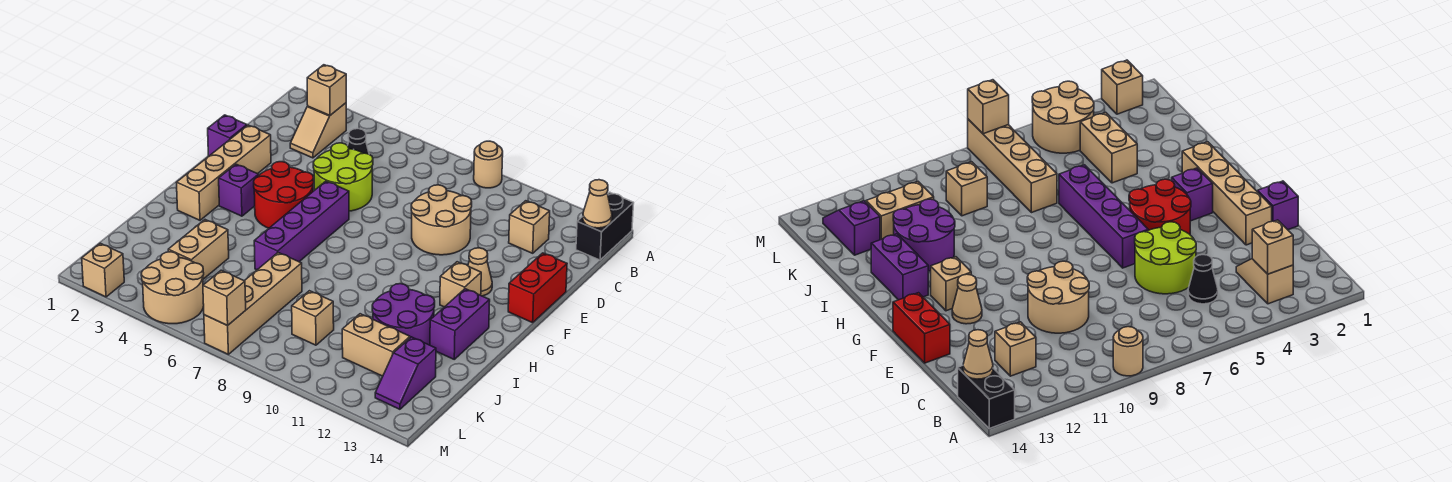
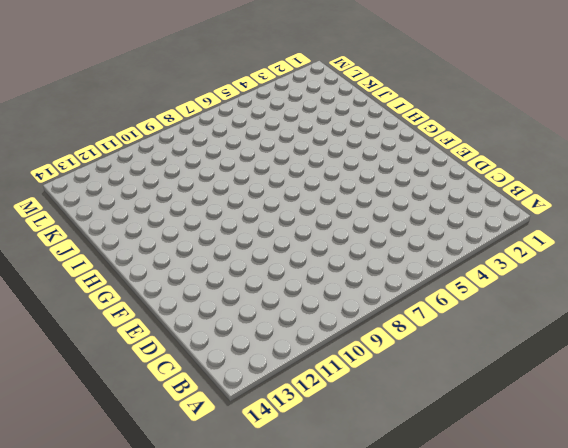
none -> tan round brick A9 level 1
none -> black brick A14:B14 level 1
none -> tan slope B3:C3 level 1 top B

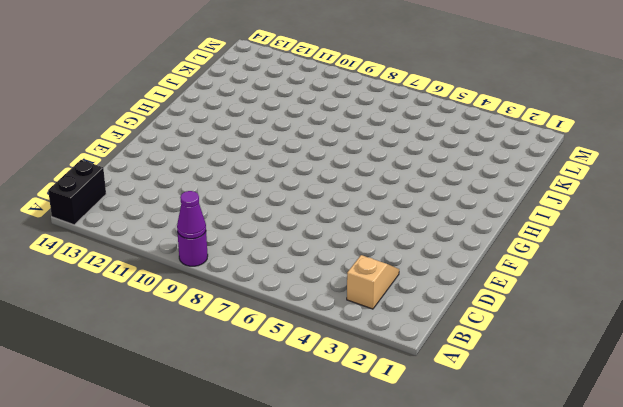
purple round brick A9 level 1 -> tan round brick A9 level 1
purple cone A9 level 2 -> none
none -> black cone C5 level 1
none -> tan brick C12 level 1
none -> lime round brick D5:E6 level 1

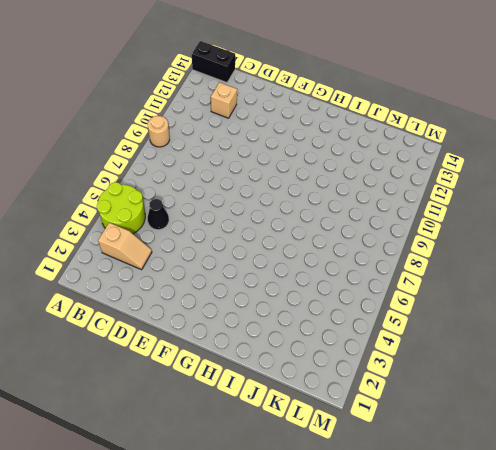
lime round brick A4:B5 level 1 -> lime round brick D5:E6 level 1
none -> tan round brick D9:E10 level 1
none -> purple brick E1 level 1
none -> tan brick E2:H2 level 1

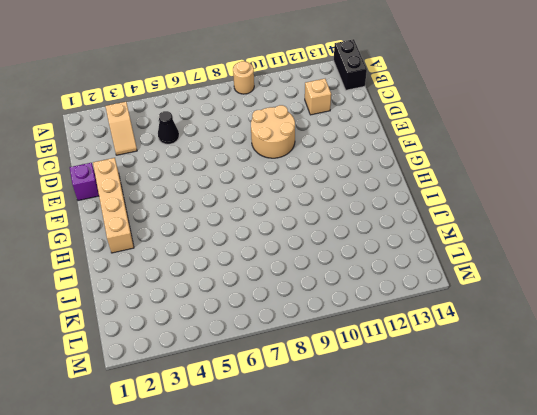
none -> lime round brick D5:E6 level 1
none -> red brick E14:F14 level 1
none -> red round brick F4:G5 level 1

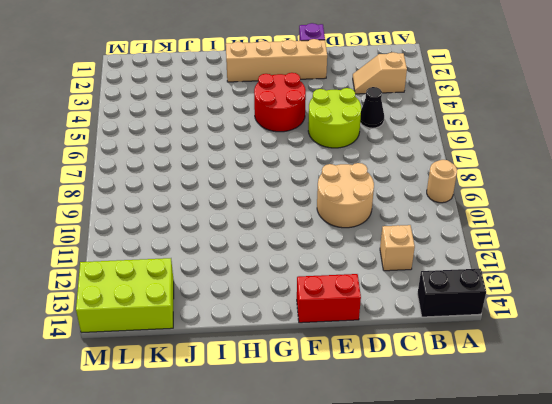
lime brick K13:M14 level 1 -> purple slope K13:L13 level 1 top K
none -> purple brick F6:I6 level 1
none -> tan cone F12 level 1
none -> purple brick G3 level 1

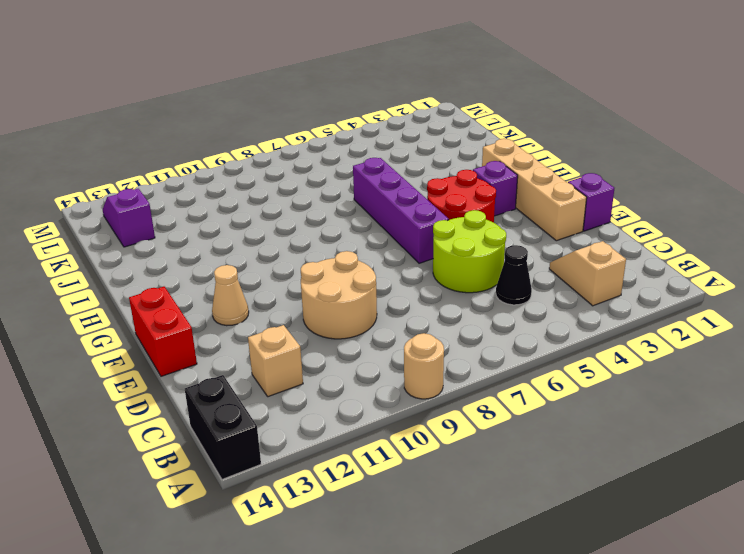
none -> tan brick G12 level 1
none -> purple brick H13:I13 level 1
none -> purple round brick I11:J12 level 1

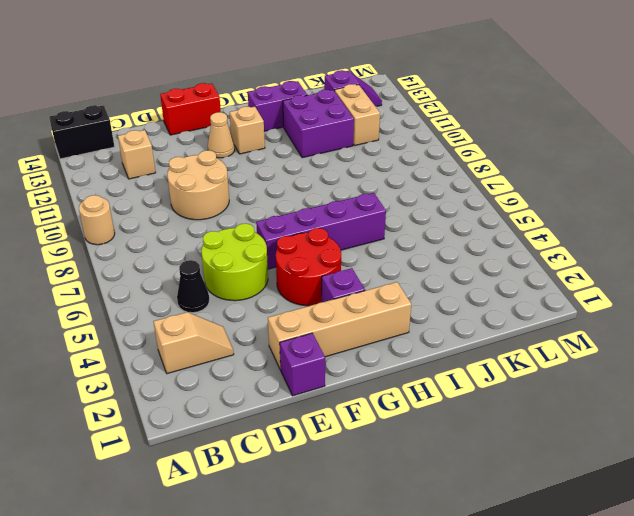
purple brick I11:J12 level 1 -> purple round brick I11:J12 level 1
none -> tan brick J4:K4 level 1
none -> tan brick J7:M7 level 1
none -> tan brick K9 level 1

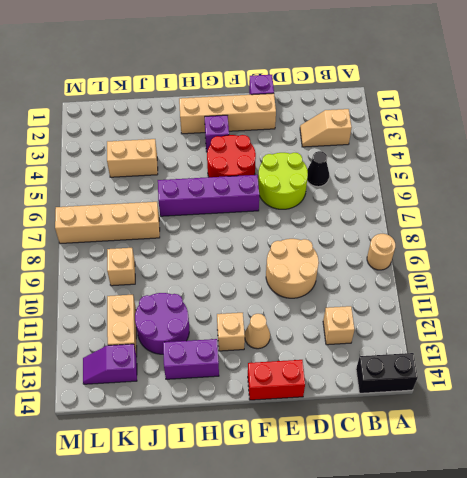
none -> tan round brick L4:M5 level 1
none -> tan brick M2 level 1
none -> tan brick B3 level 2

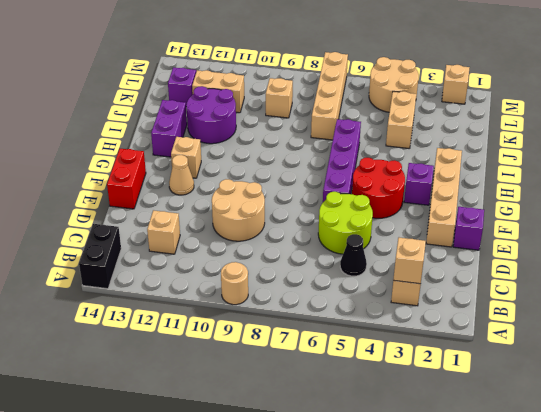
none -> tan cone B14 level 2
none -> tan brick M7 level 2

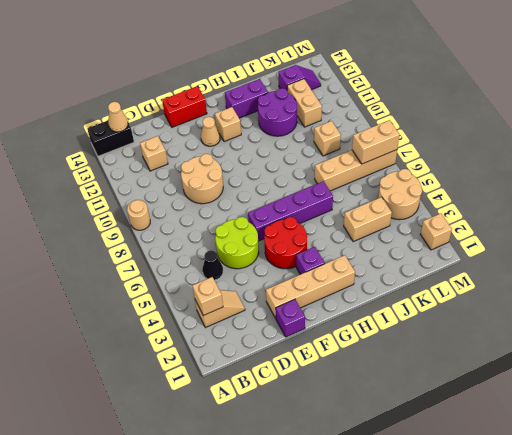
tan brick L7:M7 level 2 -> tan brick M7 level 2

